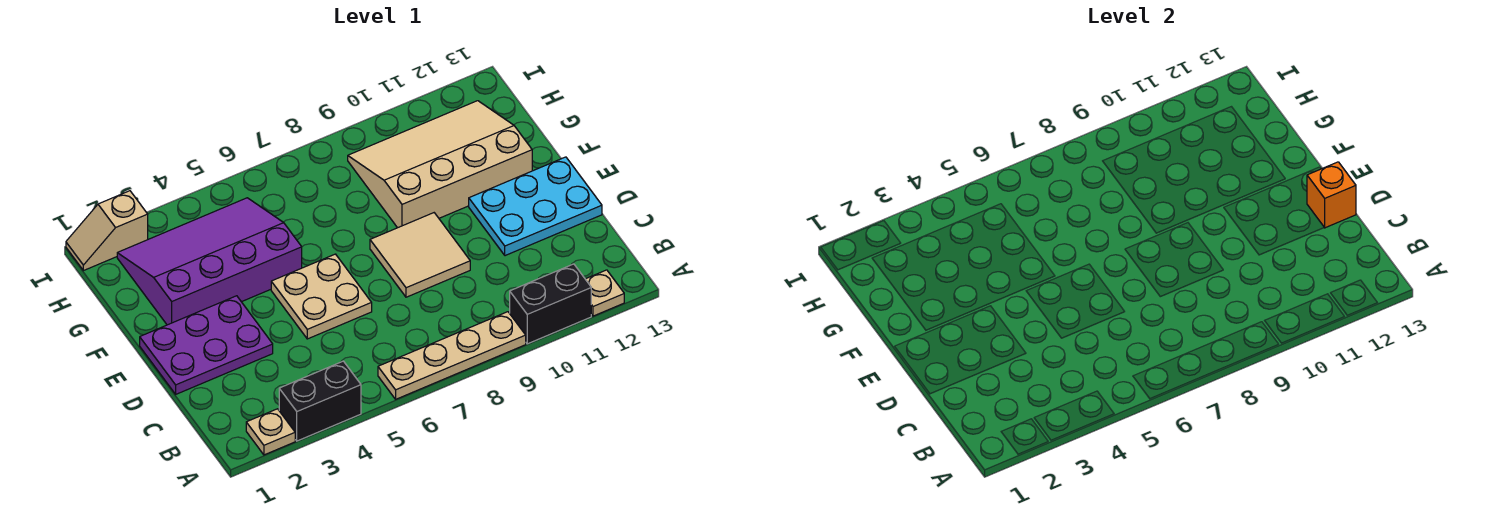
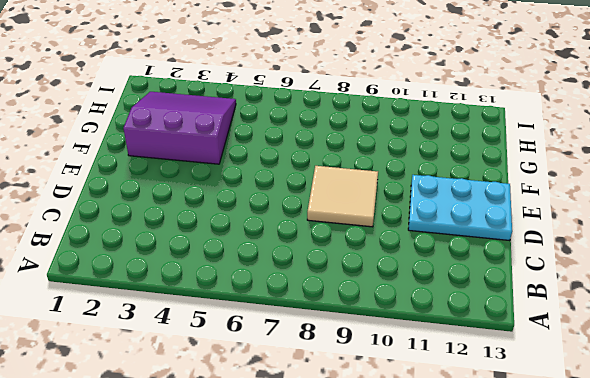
purple slope F2:H4 level 1 top F -> purple slope F2:H5 level 1 top F
none -> tan plate A2 level 1
none -> black brick A3:A4 level 1
none -> tan plate A6:A9 level 1

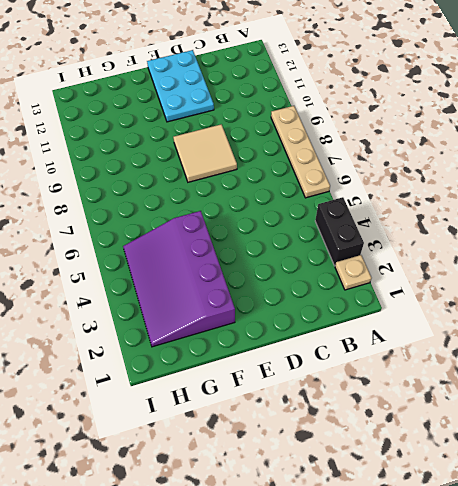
none -> black brick A10:A11 level 1
none -> tan plate A12 level 1
none -> purple plate D1:E3 level 1

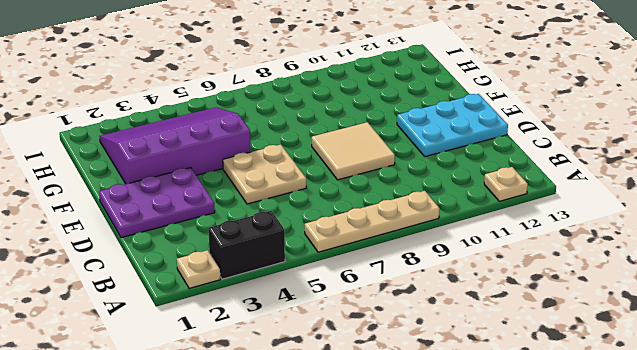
none -> black brick A10:A11 level 1
none -> tan slope F9:H12 level 1 top F
none -> tan slope I1:I2 level 1 top 2

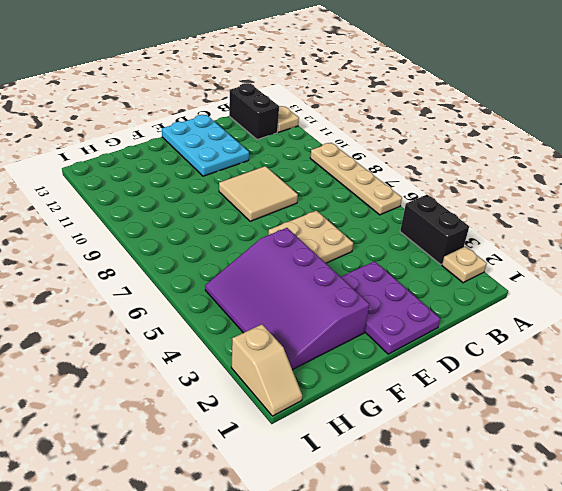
black brick B12:B13 level 1 -> black brick A10:A11 level 1
none -> tan slope F9:H12 level 1 top F
none -> orange brick D13 level 2

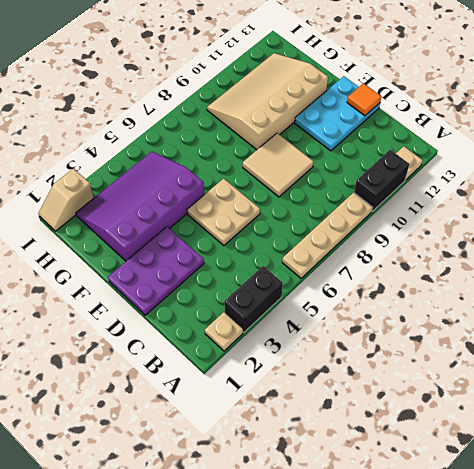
orange tile D13 level 2 -> orange brick D13 level 2

